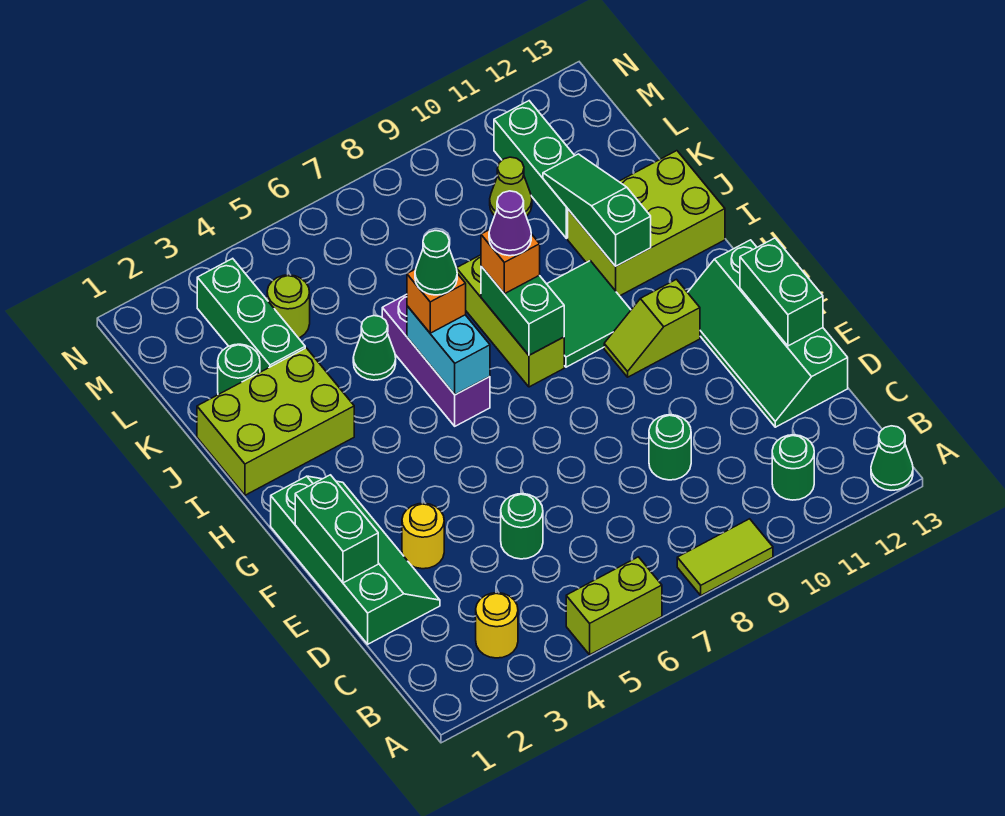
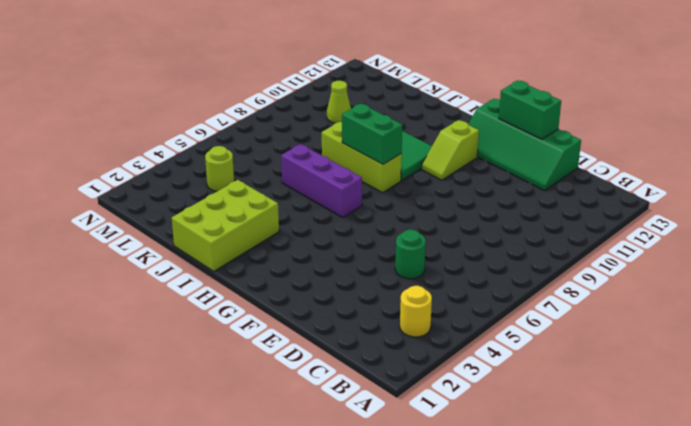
none -> lime brick A5:A6 level 1
none -> lime tile A8:A9 level 1
none -> green cone A13 level 1
none -> green round brick B11 level 1

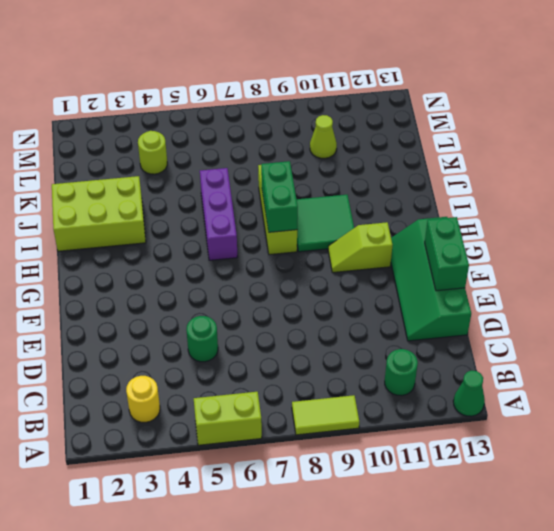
none -> green slope D1:G2 level 1 top 1
none -> green round brick D9 level 1
none -> yellow round brick E3 level 1
none -> lime brick I11:J13 level 1

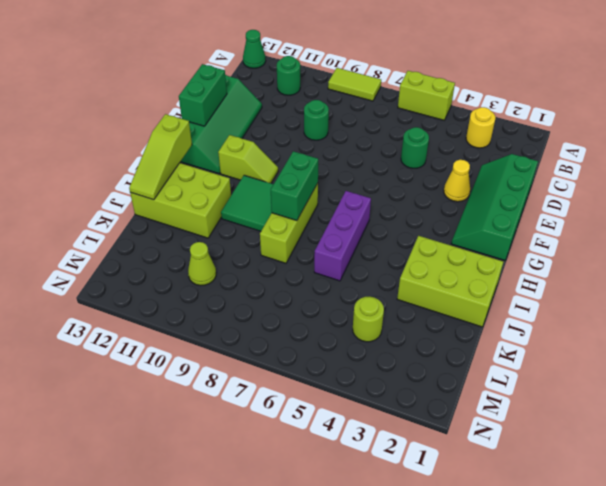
yellow cone E3 level 1 -> yellow round brick E3 level 1
lime slope H13:J13 level 2 top H -> none
none -> green cone J5 level 1
none -> green round brick K2 level 1
none -> green brick K3:M3 level 1
none -> green brick K11:M11 level 1

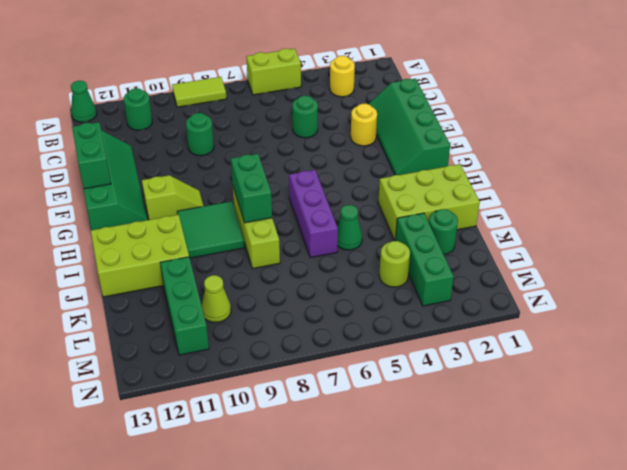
none -> green brick E1:F1 level 2
none -> cyan brick H6:I6 level 2
none -> green slope I11:K11 level 2 top I
none -> orange brick I6 level 3

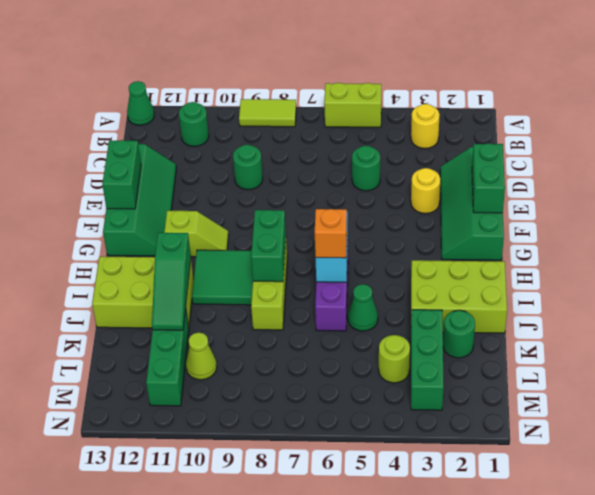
none -> orange brick I8 level 3
none -> green cone I6 level 4
none -> purple cone I8 level 4

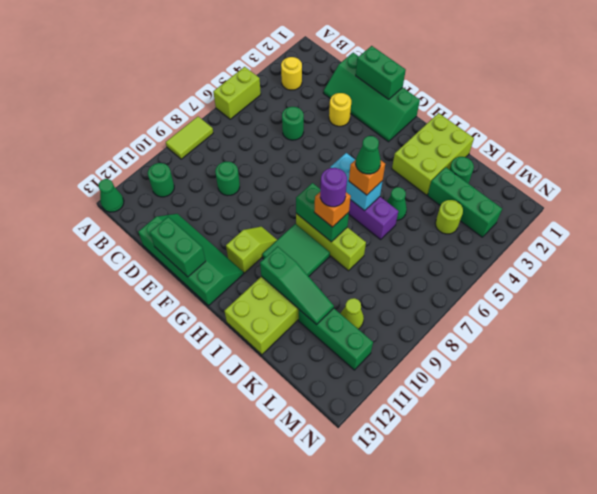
purple round brick I8 level 4 -> purple cone I8 level 4

